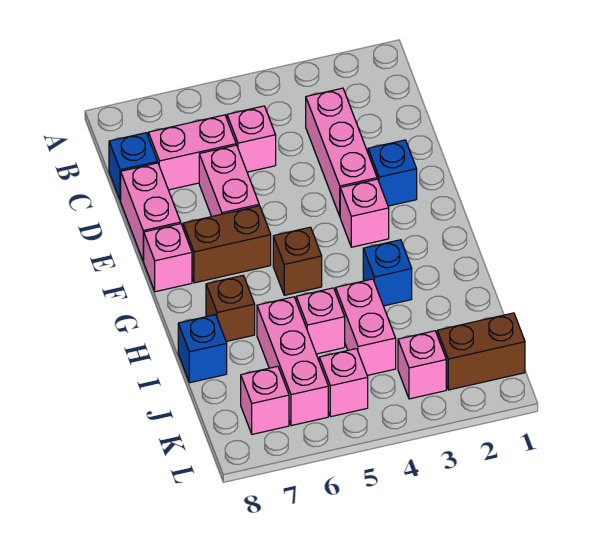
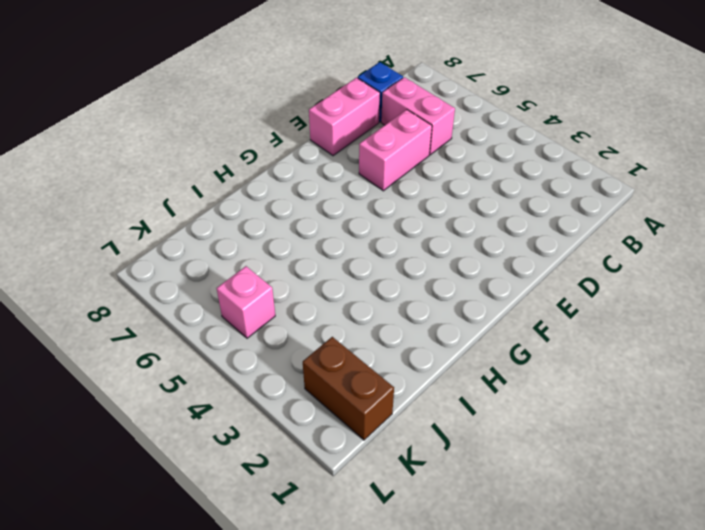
none -> pink brick C3:E3 level 1
none -> pink brick C5 level 1
none -> blue brick E2 level 1

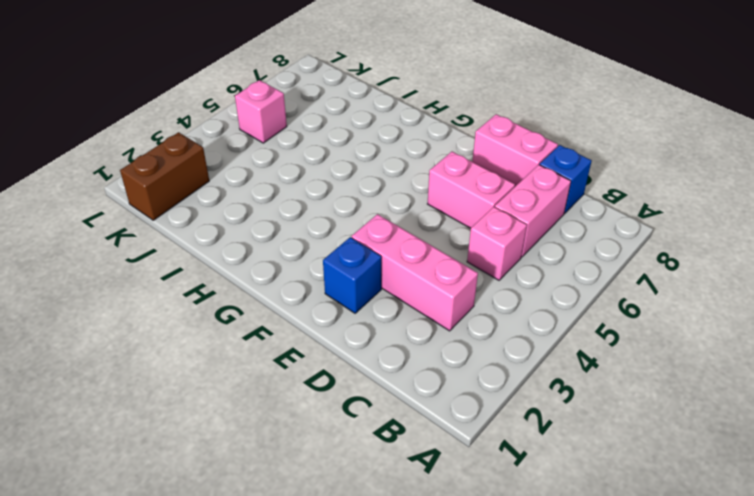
none -> pink brick F3 level 1
none -> brown brick F6:F7 level 1
none -> pink brick F8 level 1

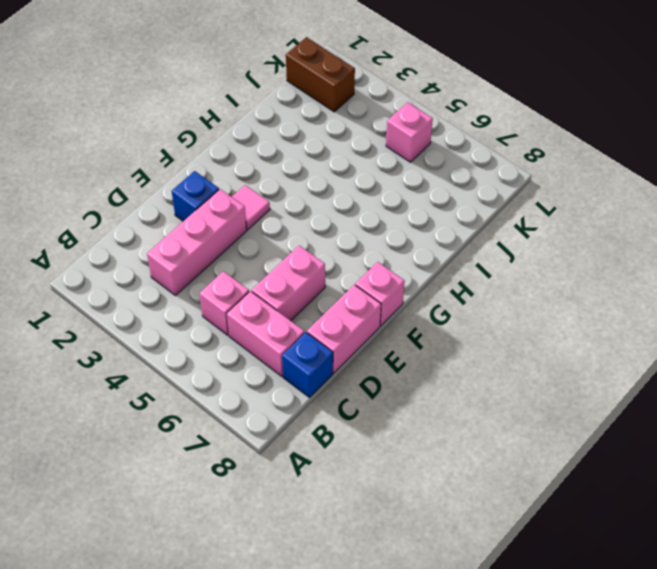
pink tile F3 level 1 -> pink brick F3 level 1
none -> brown brick F6:F7 level 1
none -> brown brick G5 level 1
none -> blue brick H3 level 1

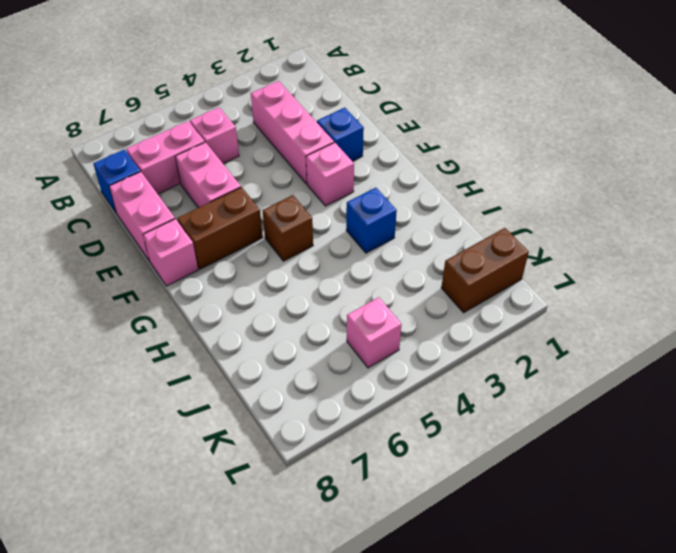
none -> brown brick H7 level 1
none -> pink brick I4:J4 level 1
none -> pink brick I5 level 1

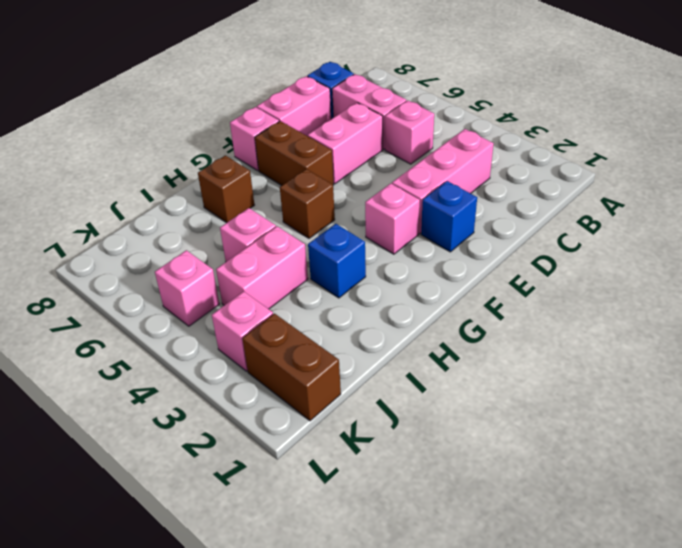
none -> pink brick I6:K6 level 1
none -> blue brick I8 level 1
none -> pink brick K7 level 1

